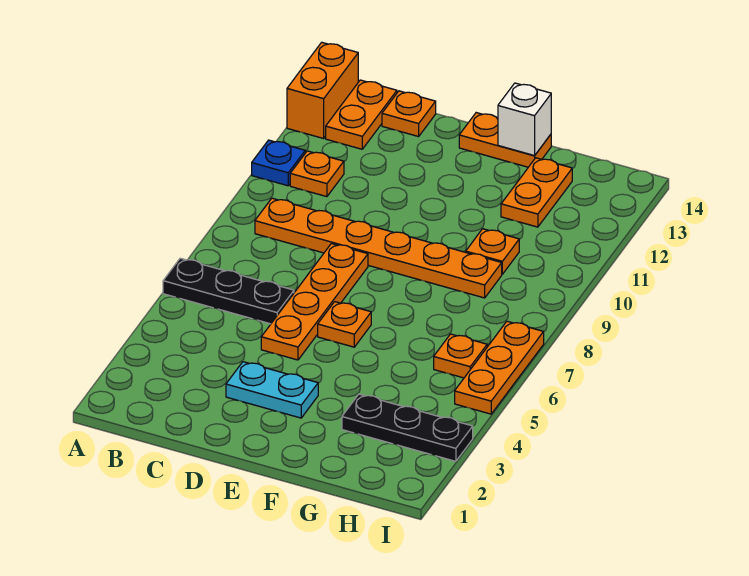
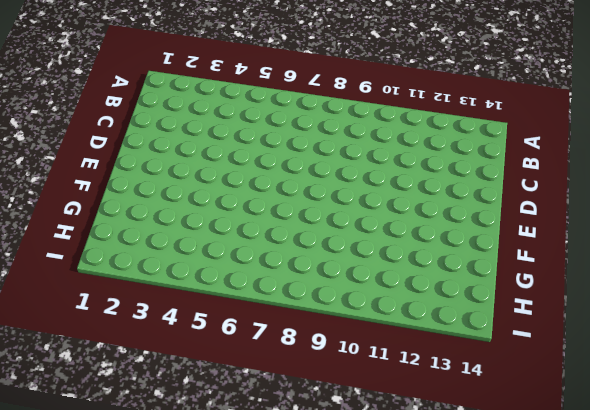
none -> black plate A6:C6 level 1
none -> blue plate A11 level 1
none -> orange brick A13:A14 level 1

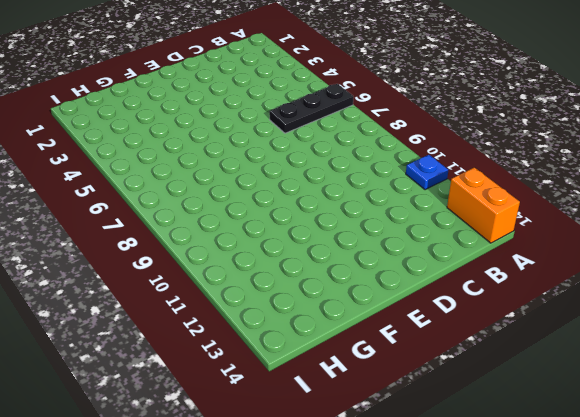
none -> orange plate B9:G9 level 1
none -> orange plate B11 level 1
none -> orange plate B13:B14 level 1

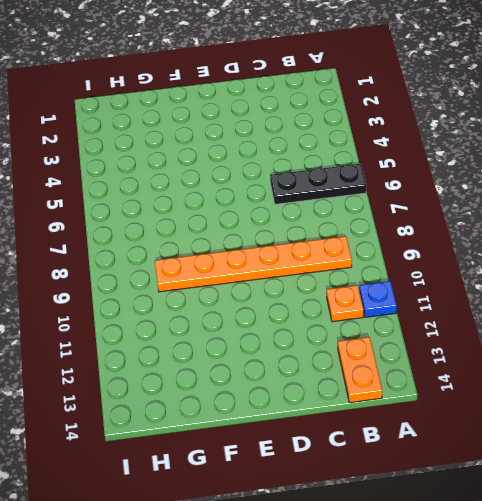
none -> orange brick A13:A14 level 1
none -> orange plate C14 level 1
none -> cyan plate D3:E3 level 1

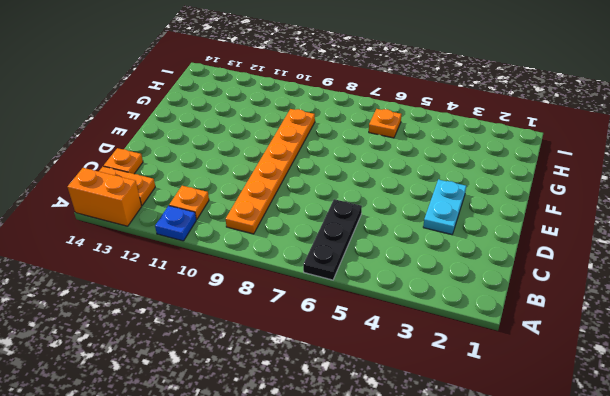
none -> orange plate D5:D8 level 1
none -> orange plate E6 level 1
none -> orange plate E14:F14 level 1

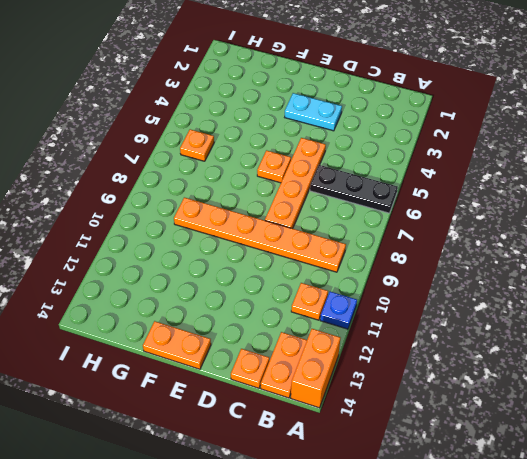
none -> black plate G3:I3 level 1
none -> orange plate G10 level 1
none -> orange plate G12:G13 level 1

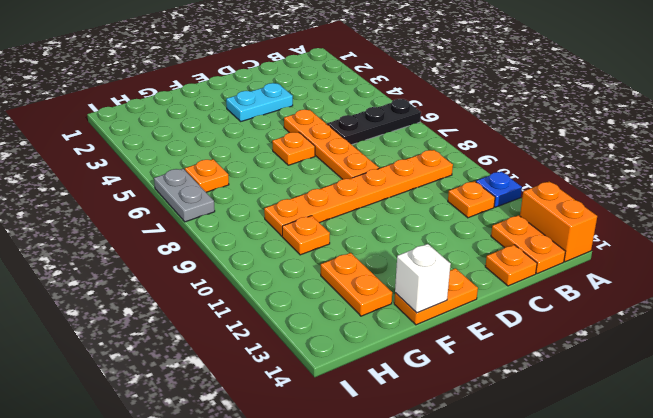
grey plate I6:I7 level 1 -> orange plate I5:I7 level 1
none -> black plate G3:I3 level 1

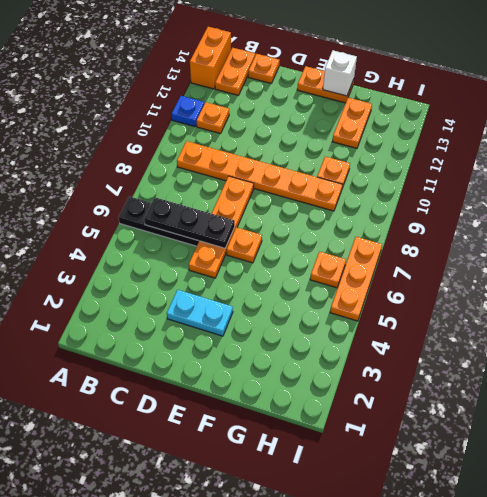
black plate B6:D6 level 2 -> black plate G3:I3 level 1

